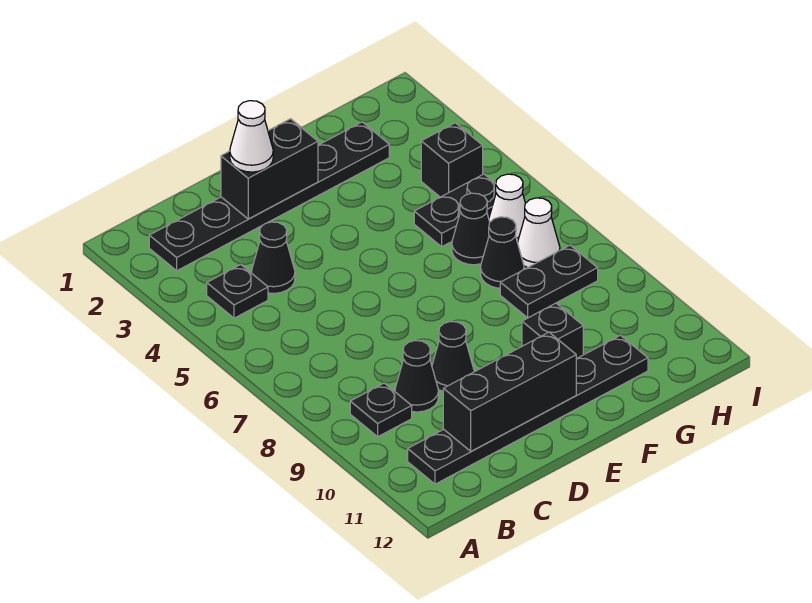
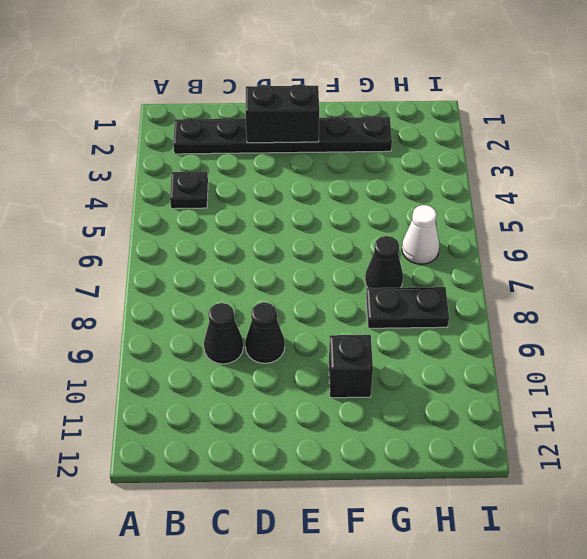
none -> black plate B9 level 1
none -> black plate B11:G11 level 1
none -> black cone C4 level 1

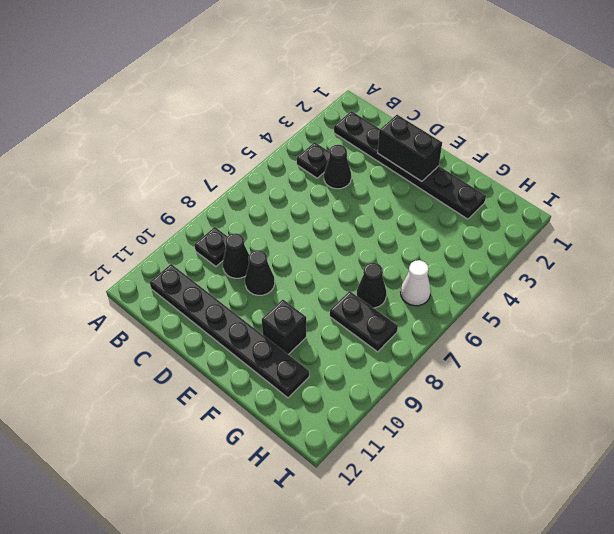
none -> black plate G5:H5 level 1
none -> black cone G6 level 1
none -> black brick H4 level 1

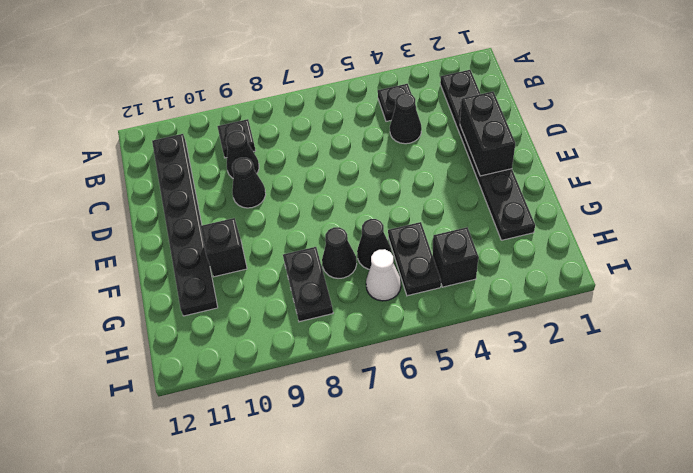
none -> white cone H7 level 1
none -> black brick C11:E11 level 2
none -> white cone D2 level 3

